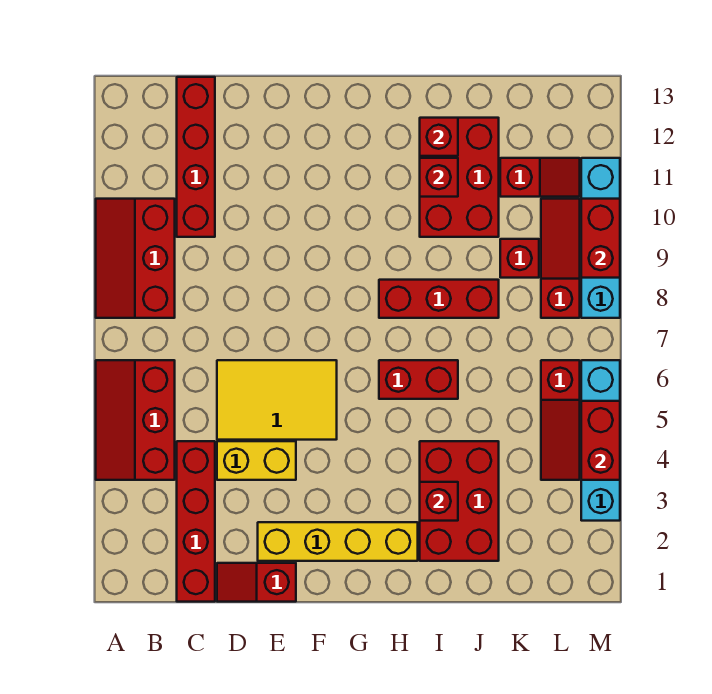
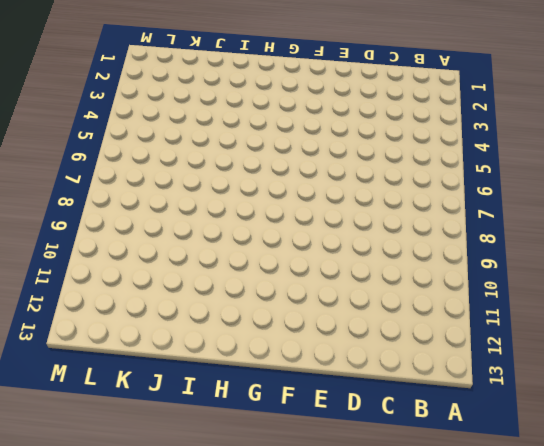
none -> red slope A4:B6 level 1 top B
none -> red slope A8:B10 level 1 top B
none -> red brick C1:C4 level 1

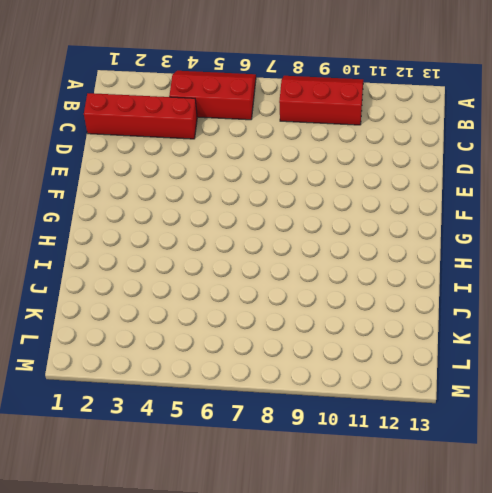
none -> red brick C10:C13 level 1
none -> red slope D1:E1 level 1 top E
none -> yellow brick D4:E4 level 1

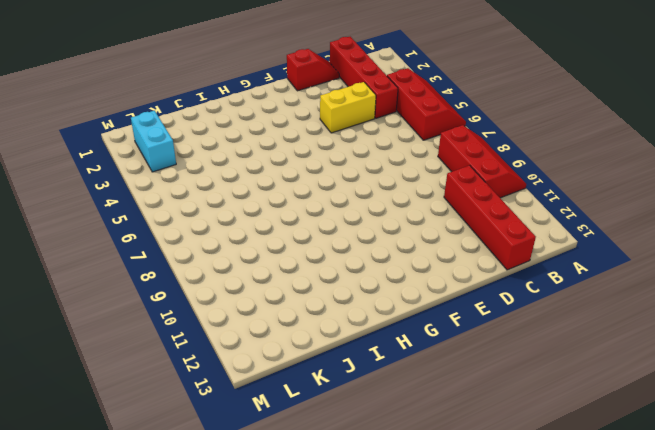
cyan brick L2:L3 level 1 -> none
none -> yellow tile D5:F6 level 1
none -> yellow brick E2:H2 level 1
none -> red brick H6:I6 level 1

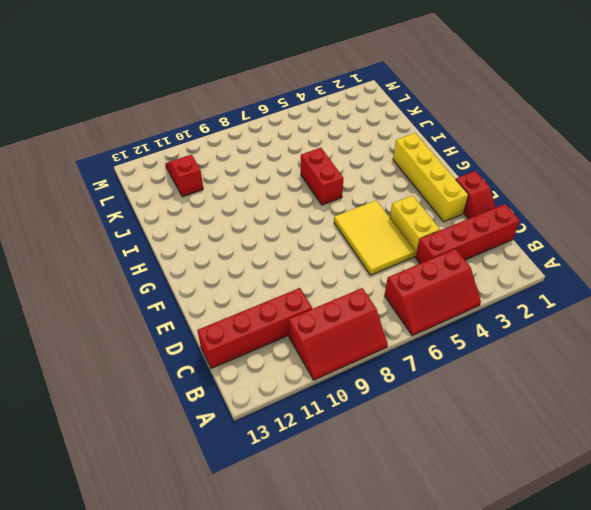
none -> red brick H8:J8 level 1
none -> red brick I2:J4 level 1
none -> red brick I10:J12 level 1

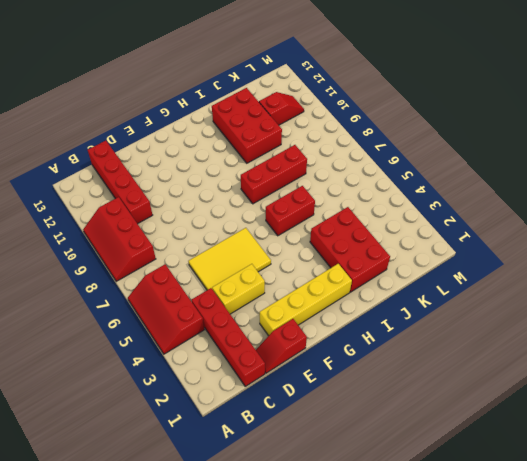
none -> red brick K9 level 1
none -> red slope L4:L6 level 1 top 6
none -> red slope L8:L10 level 1 top 8

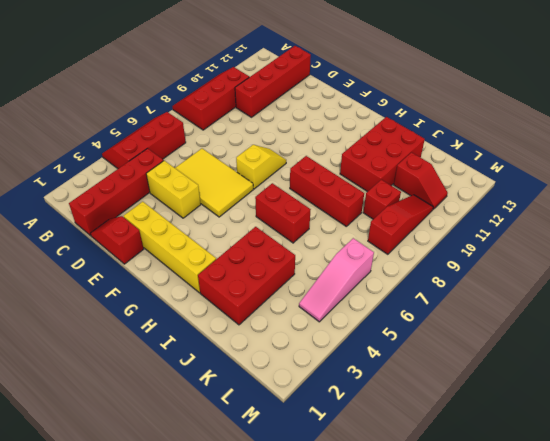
yellow slope F7:F8 level 1 top 7 -> none
pink slope L4:L6 level 1 top 6 -> red slope L4:L6 level 1 top 6
none -> cyan brick M3:M6 level 1
none -> cyan brick M8:M11 level 1
none -> red brick I3 level 2

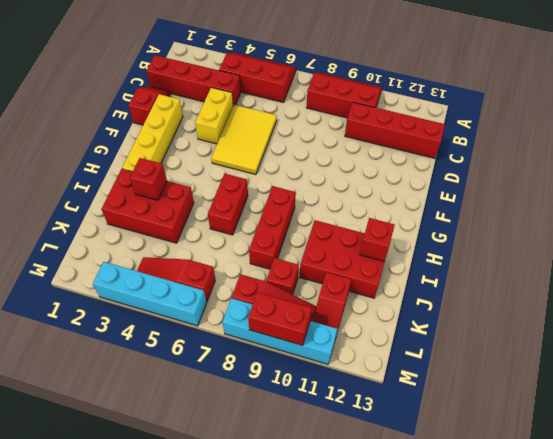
none -> red brick I11 level 2
none -> red brick M4:M5 level 2

